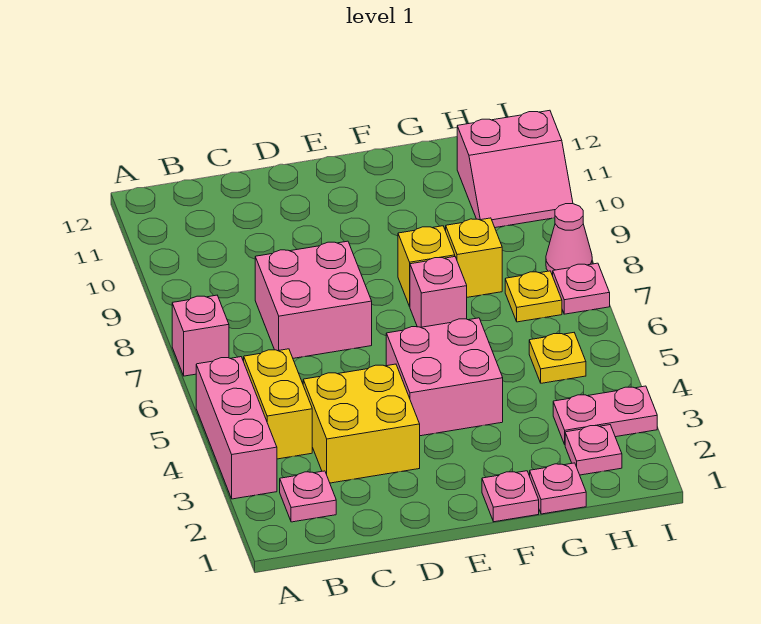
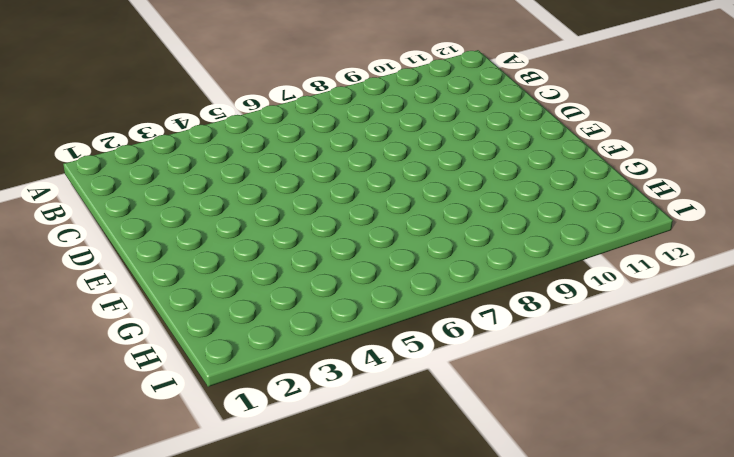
none -> pink brick A3:A5 level 1
none -> pink brick A7 level 1
none -> pink plate B2 level 1

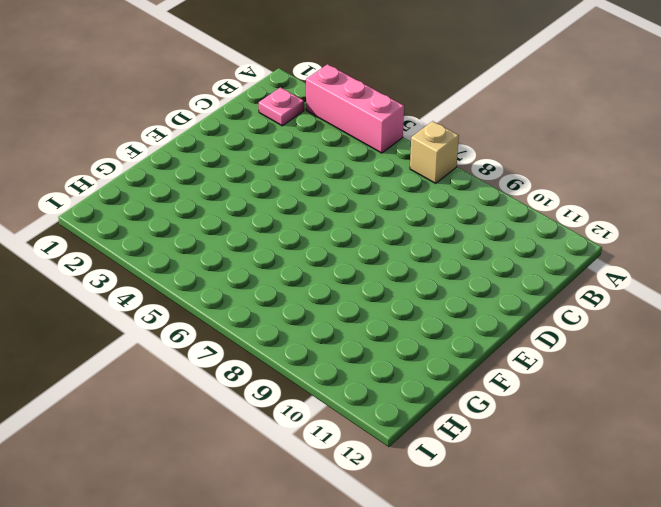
tan brick A7 level 1 -> pink brick A7 level 1
none -> yellow brick B4:B5 level 1
none -> yellow brick C3:D4 level 1
none -> pink brick C7:D8 level 1

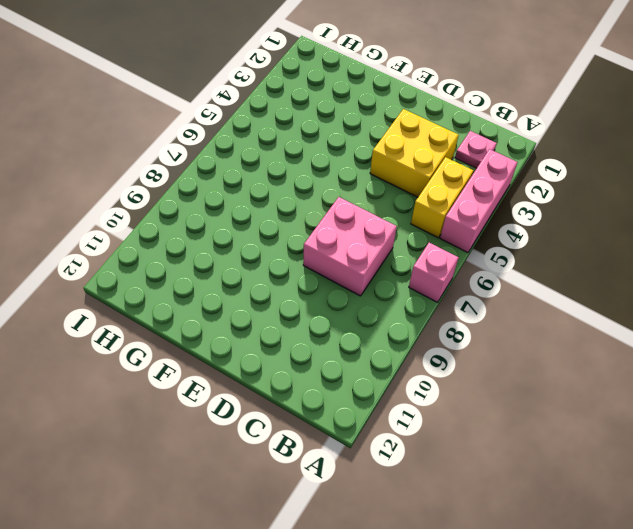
none -> pink brick E4:F5 level 1
none -> pink plate F1 level 1
none -> pink brick F7 level 1

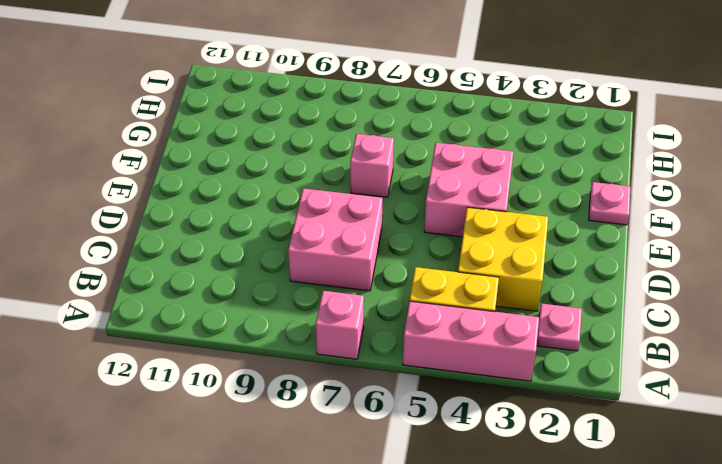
none -> yellow brick F8 level 1
none -> pink plate G1 level 1
none -> yellow brick G8 level 1

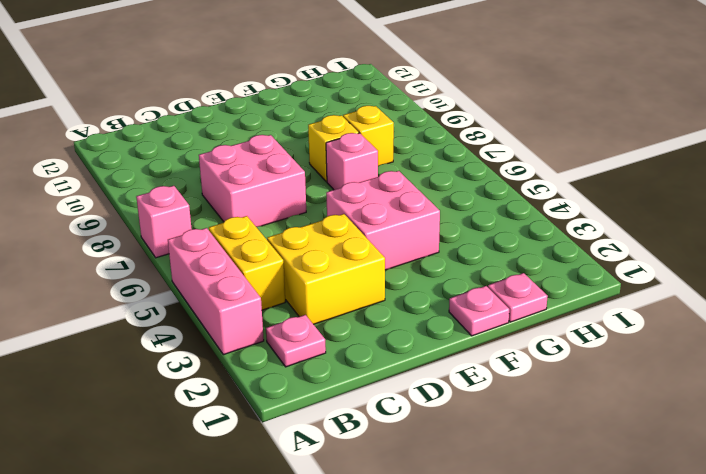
none -> pink plate H2 level 1
none -> pink plate H3:I3 level 1
none -> yellow plate H5 level 1

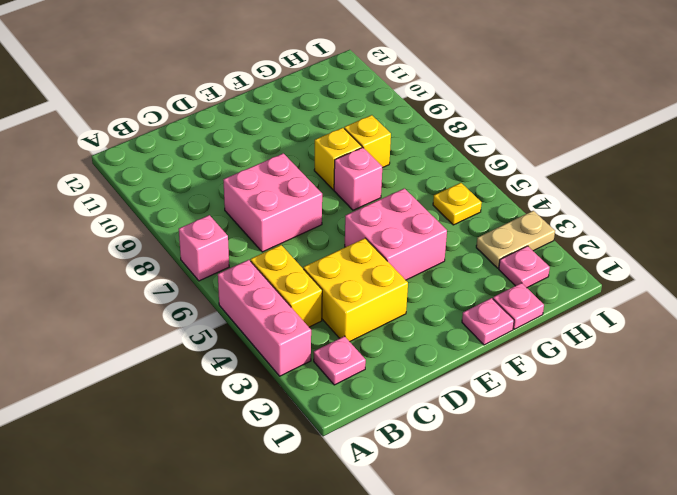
tan plate H3:I3 level 1 -> pink plate H3:I3 level 1
none -> yellow plate H7 level 1
none -> pink slope H10:I11 level 1 top 11
none -> pink plate I7 level 1

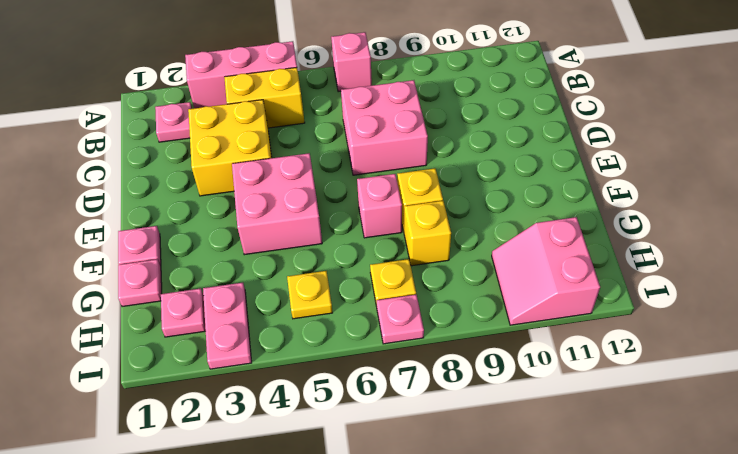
none -> pink cone I8 level 1

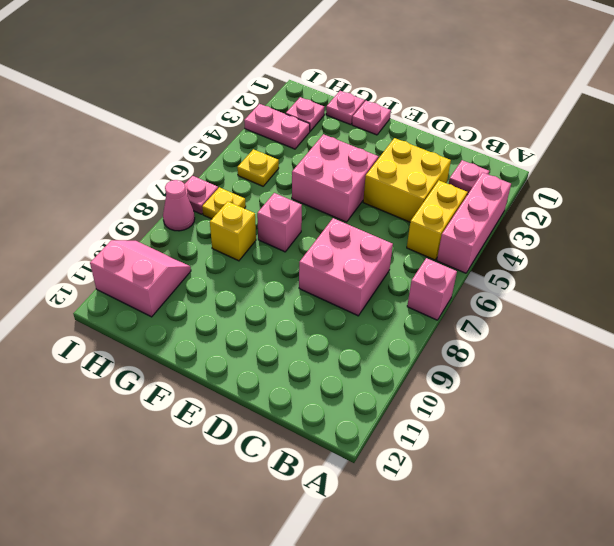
none -> yellow brick F8 level 1

